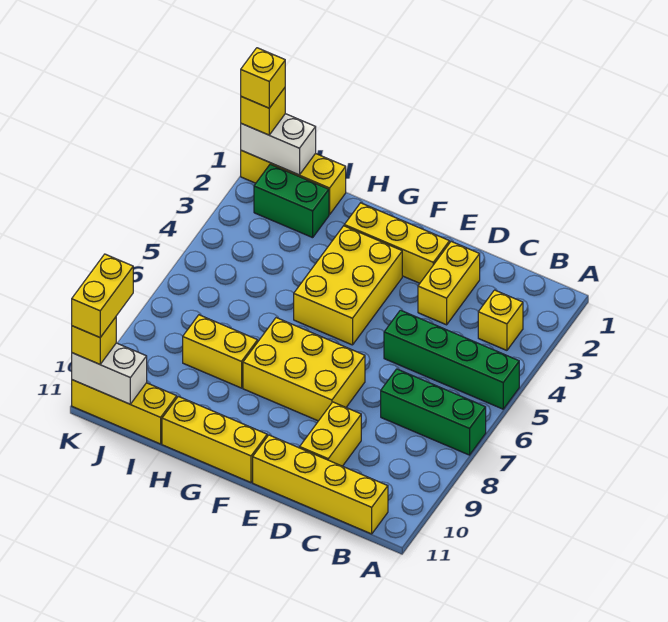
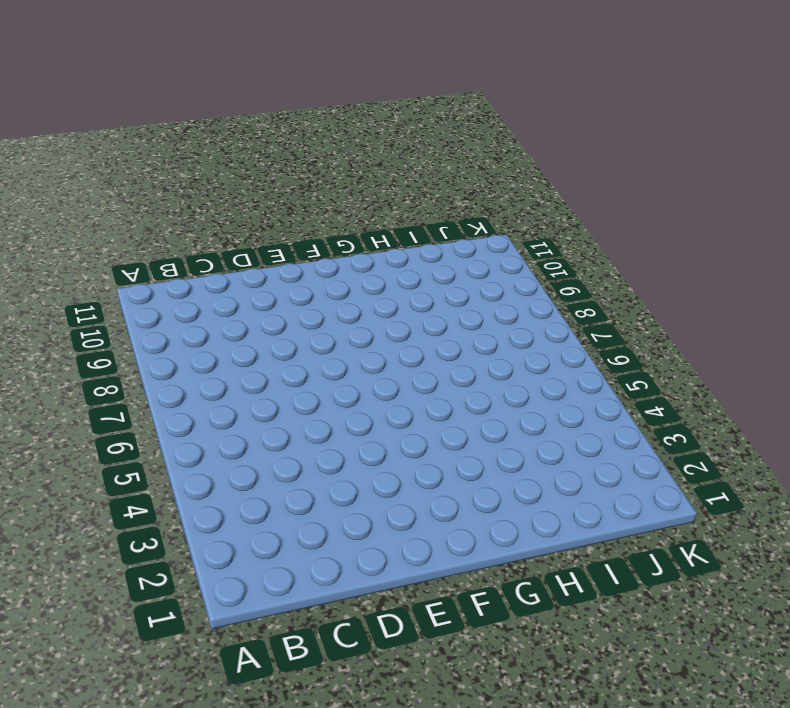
none -> green brick A5:D5 level 1
none -> green brick A7:C7 level 1
none -> yellow brick B3 level 1

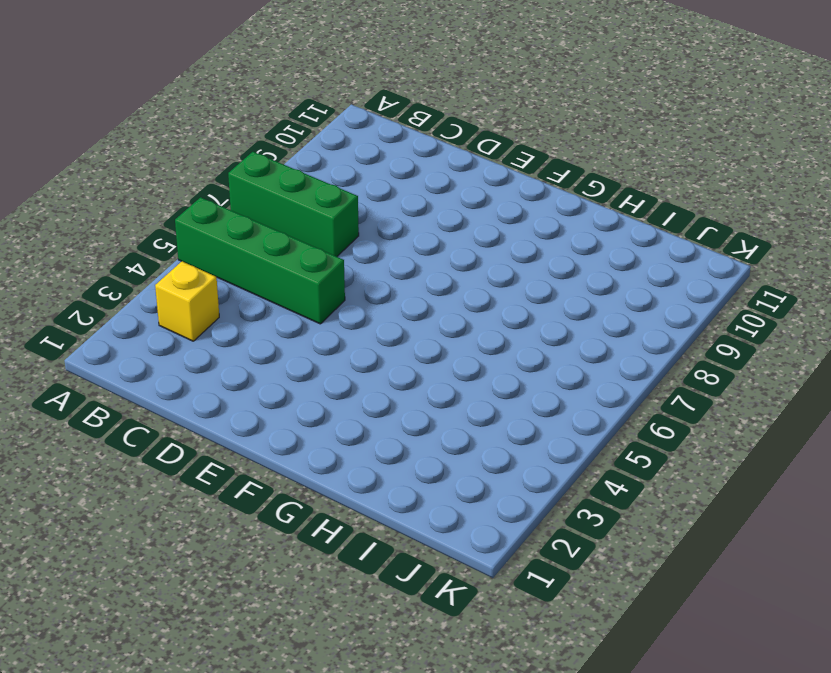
none -> yellow brick B11:E11 level 1
none -> yellow brick D2:D3 level 1
none -> yellow brick D9:D10 level 1

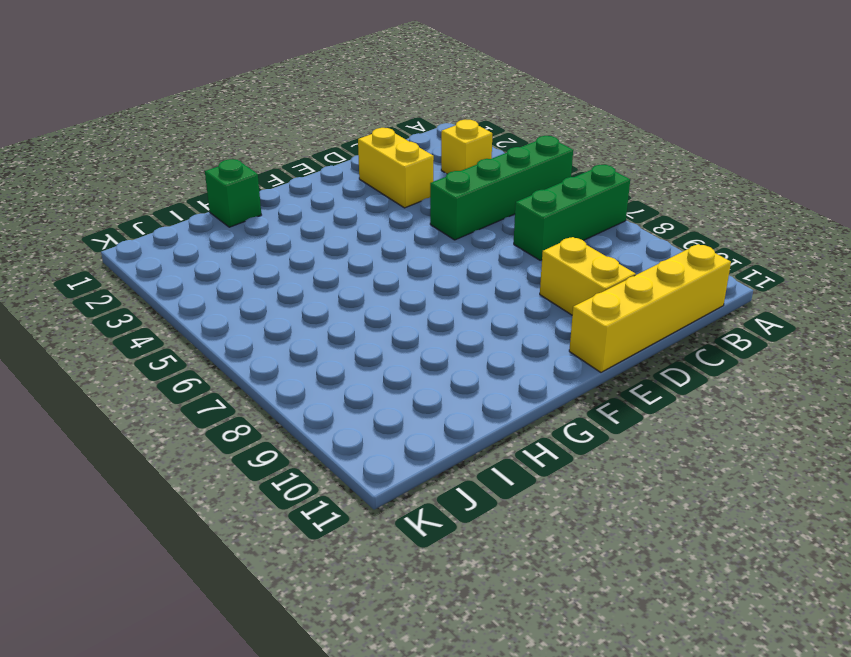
green brick H1 level 1 -> none
none -> yellow brick E2:G2 level 1
none -> yellow brick E7:G8 level 1
none -> yellow brick F3:G5 level 1

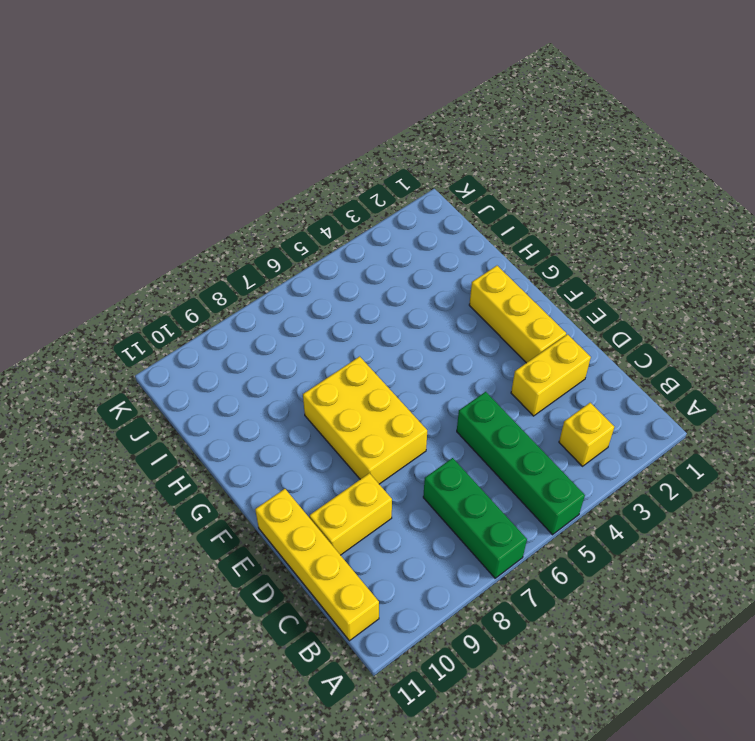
none -> yellow brick F3:G5 level 1
none -> yellow brick F11:H11 level 1
none -> yellow brick H8:I8 level 1

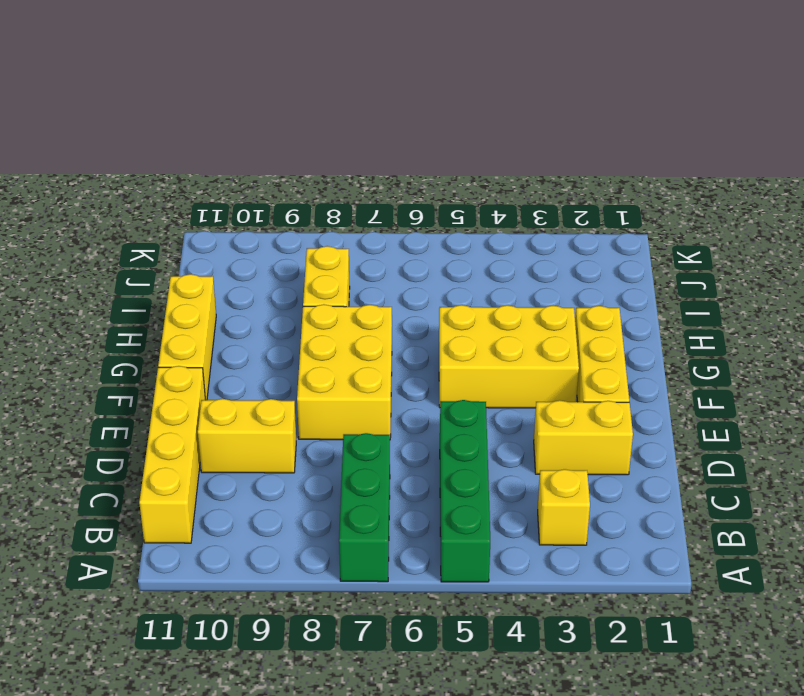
none -> yellow brick I1:K1 level 1
none -> green brick I2:J2 level 1
none -> yellow brick I11:K11 level 1

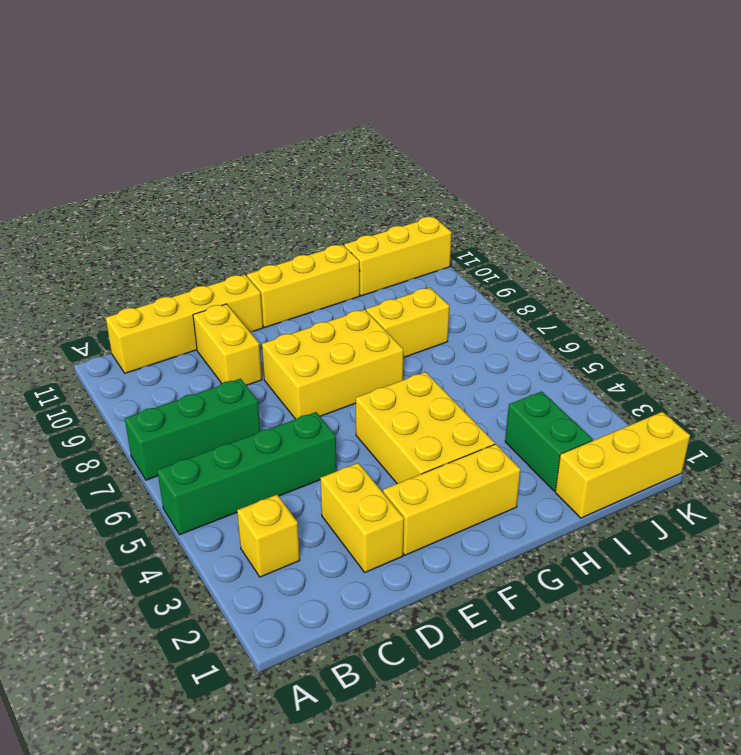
green brick I2:I3 level 1 -> green brick I2:J2 level 1
none -> white brick J1:K1 level 2
none -> white brick J11:K11 level 2
none -> yellow brick K1 level 3

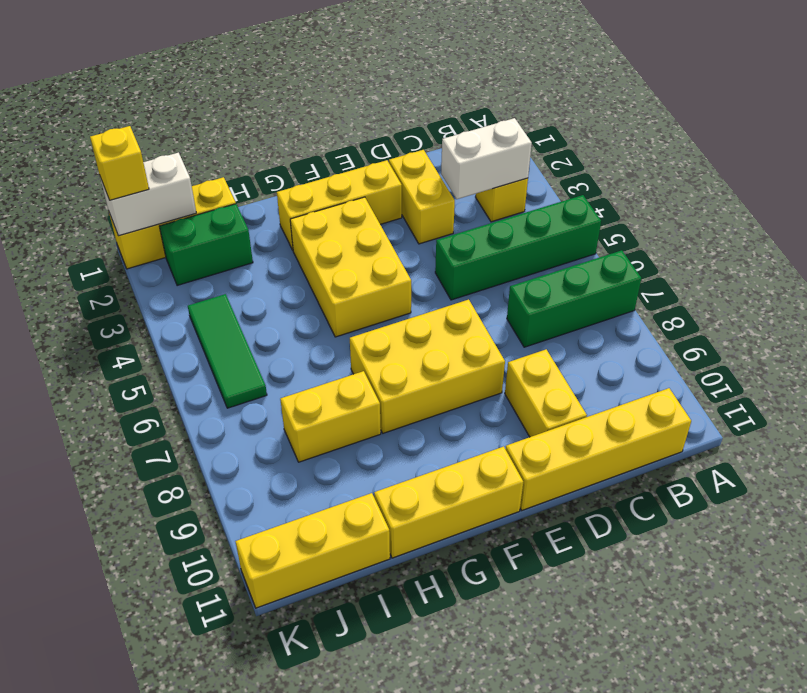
white brick B3:C3 level 2 -> white brick J11:K11 level 2
green tile J4:J6 level 1 -> none
none -> yellow brick K11 level 3
none -> yellow brick K1 level 4
none -> yellow brick K10:K11 level 4

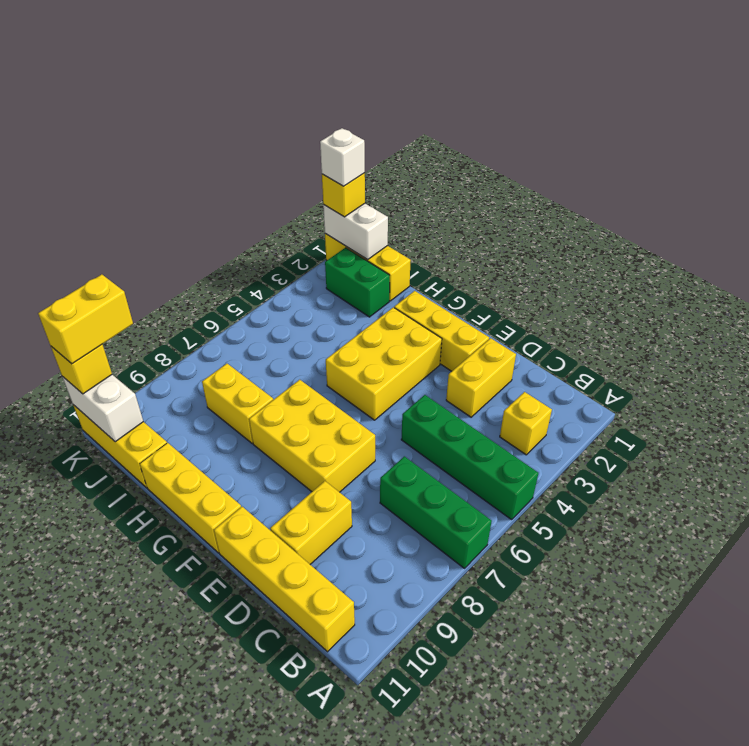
white brick K1 level 4 -> yellow brick K1 level 4

